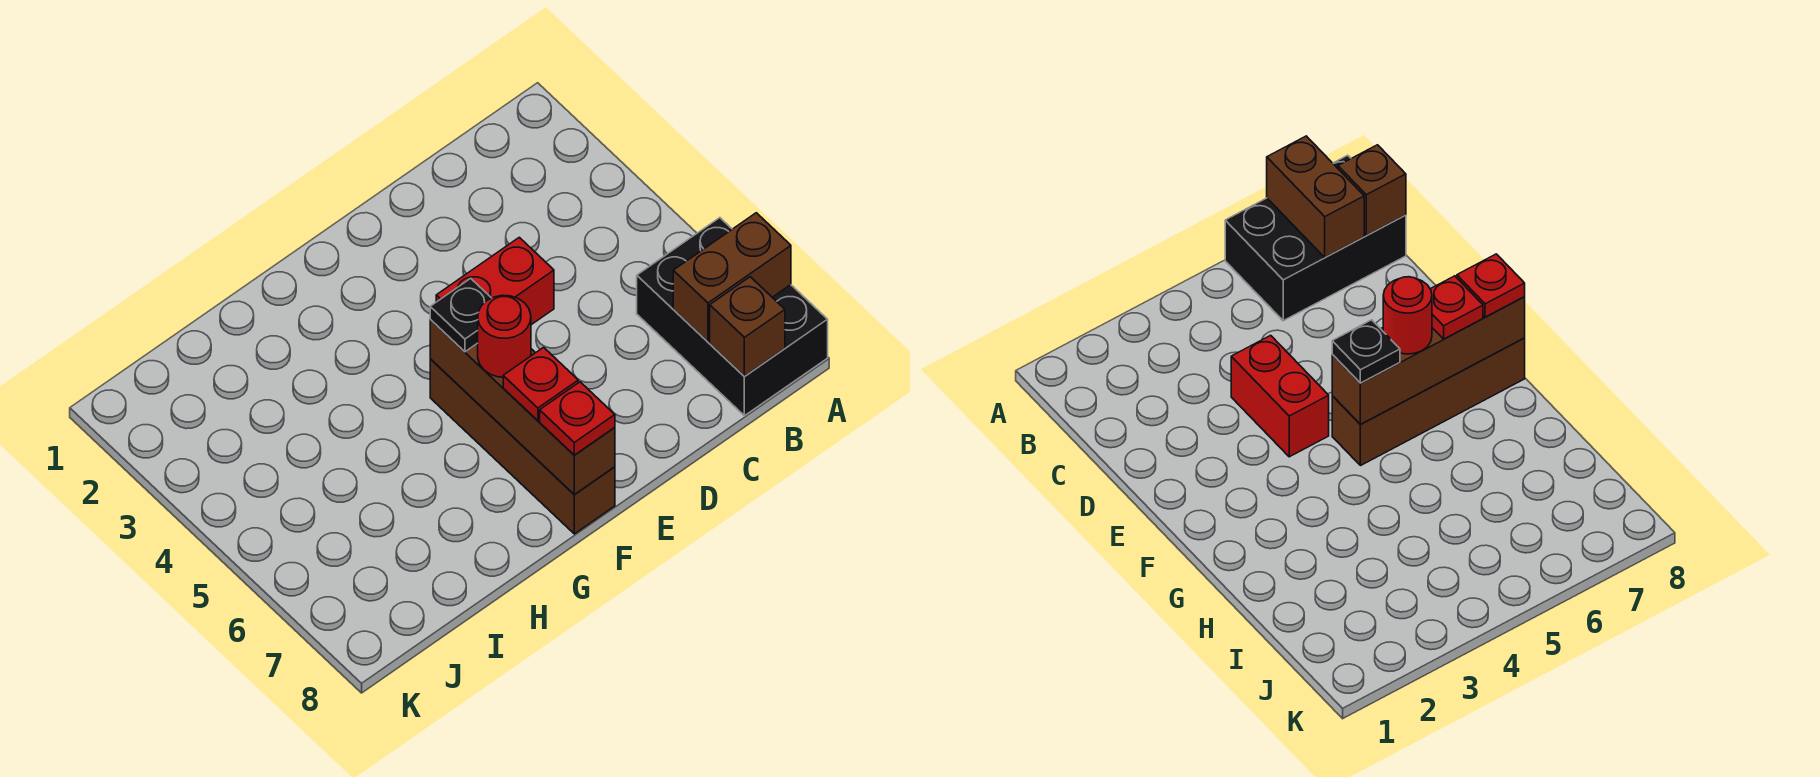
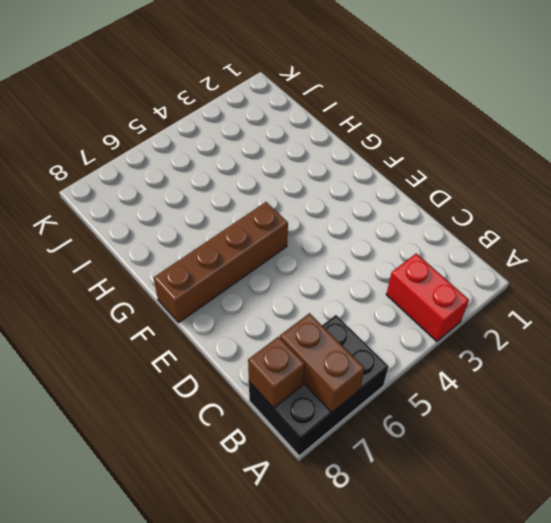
red brick A3:B3 level 1 -> red brick D4:E4 level 1
none -> brown brick F5:F8 level 2
none -> black plate F5 level 3

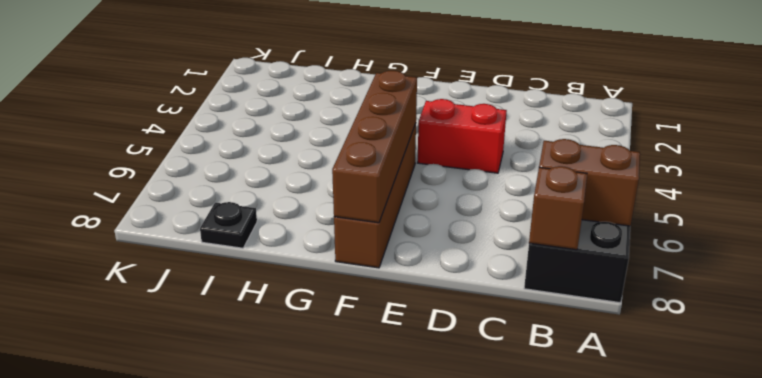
black plate I8 level 1 -> black plate F5 level 3
none -> red round brick F6 level 3
none -> red plate F7 level 3

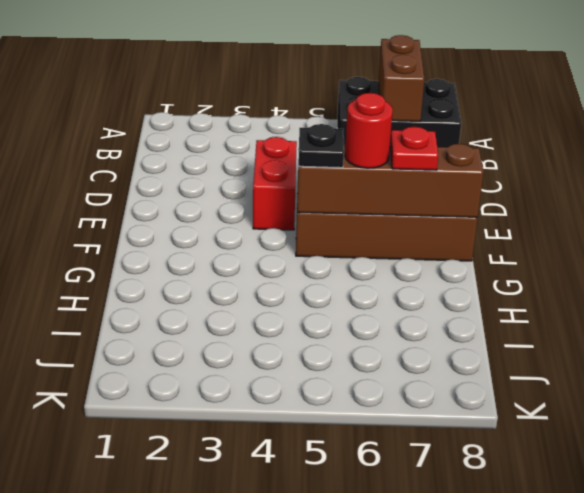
none -> brown brick B8 level 2
none -> red plate F8 level 3

